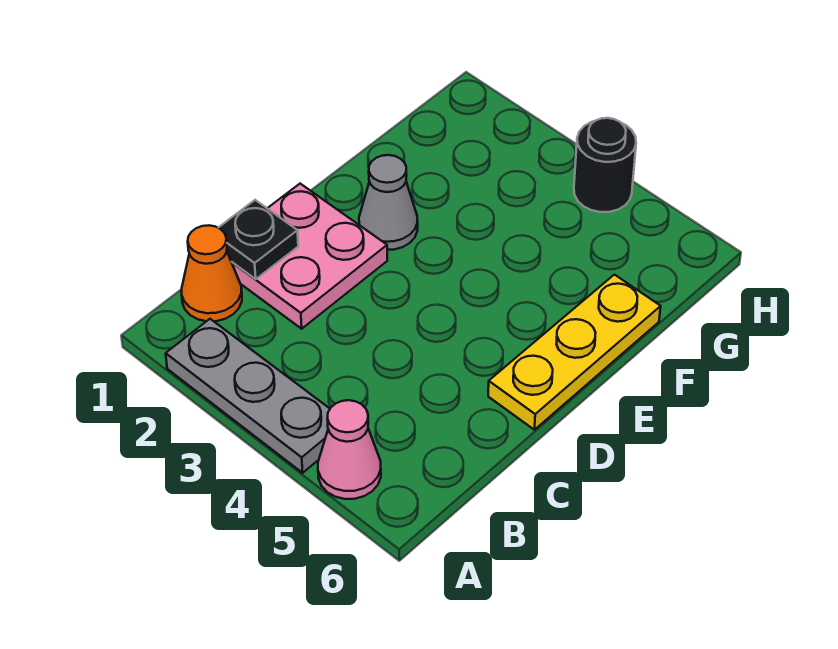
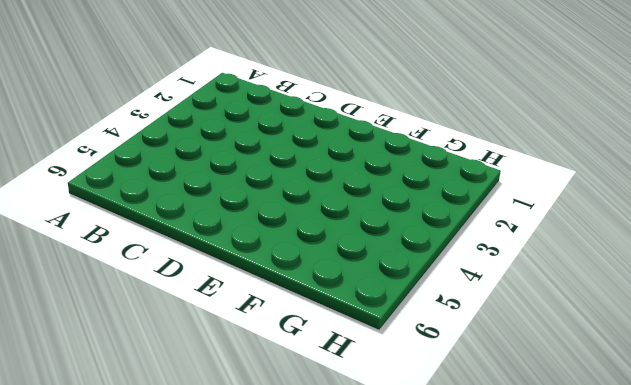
none -> grey plate A2:A4 level 1
none -> pink cone A5 level 1

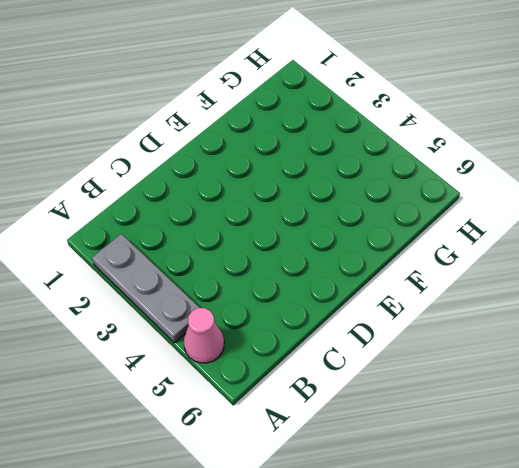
none -> orange cone B1 level 1
none -> pink plate C1:D2 level 1

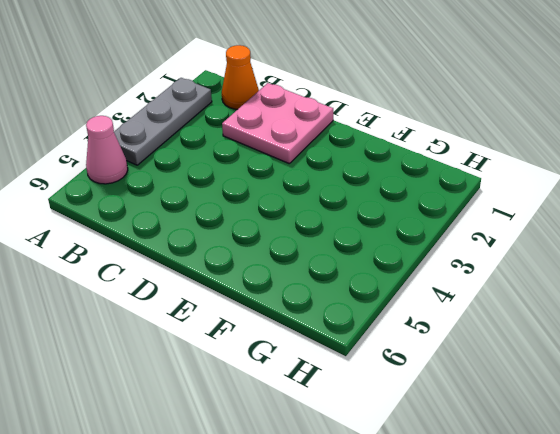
none -> yellow plate D6:F6 level 1
none -> grey cone E2 level 1

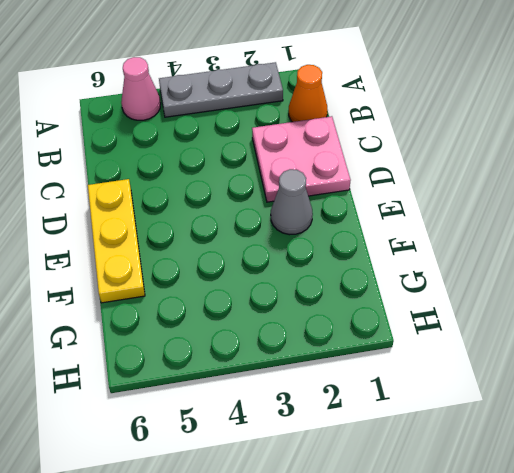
none -> black round brick H4 level 1
none -> black plate C1 level 2

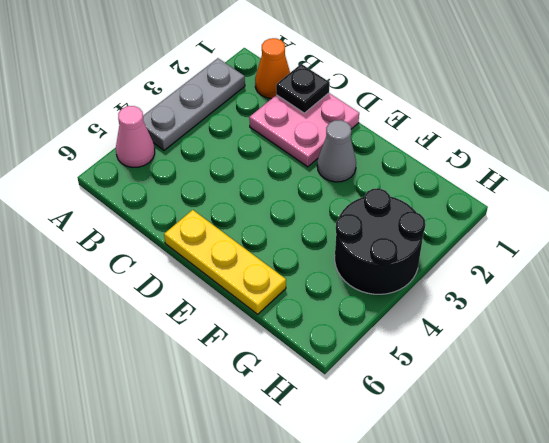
black round brick G3:H4 level 1 -> black round brick H4 level 1

